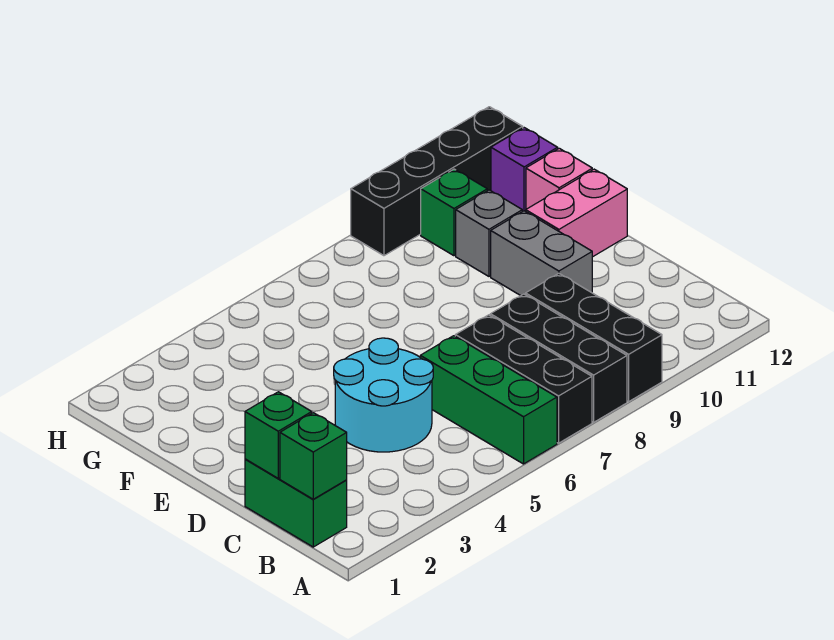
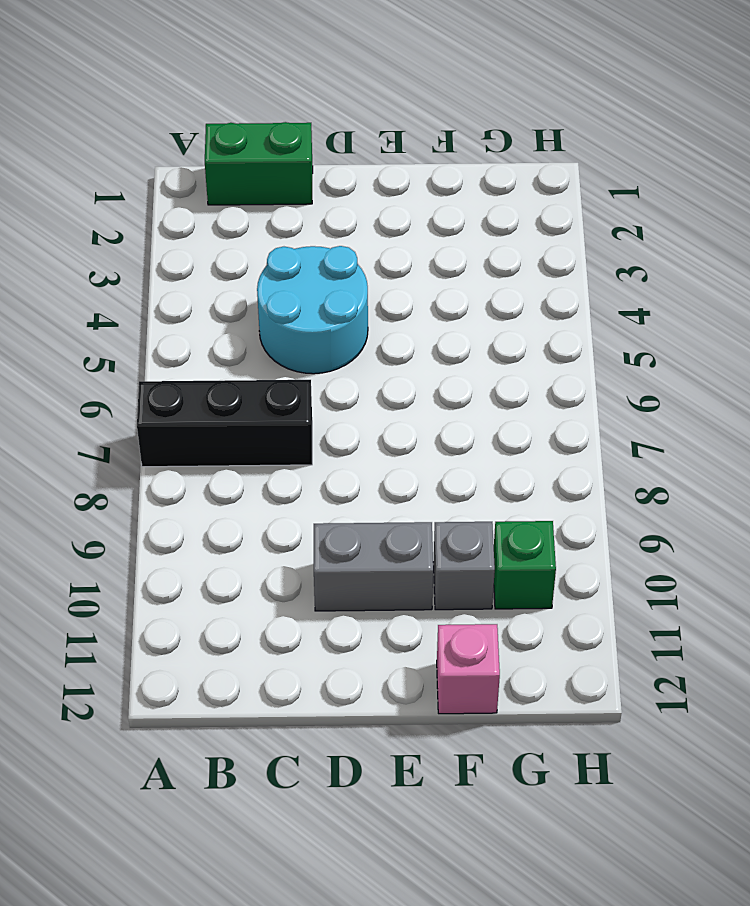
none -> green brick A6:C6 level 1
none -> black brick A8:C8 level 1
none -> black brick A9:C9 level 1

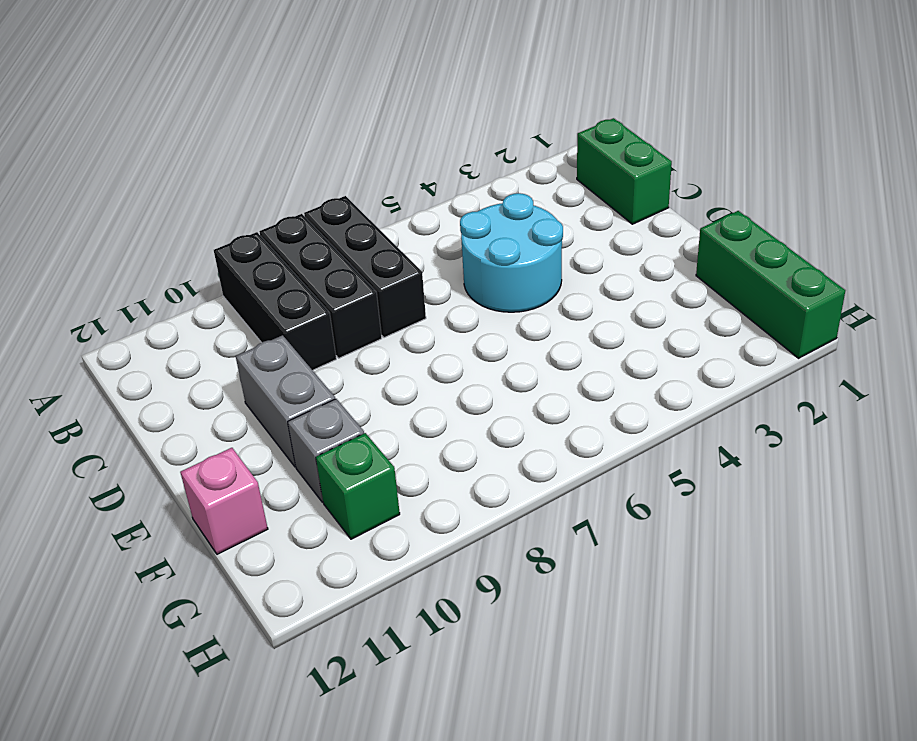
green brick F1:H1 level 1 -> green brick A6:C6 level 1
none -> pink brick E11:E12 level 1
none -> purple brick G12 level 1
none -> black brick H9:H12 level 1

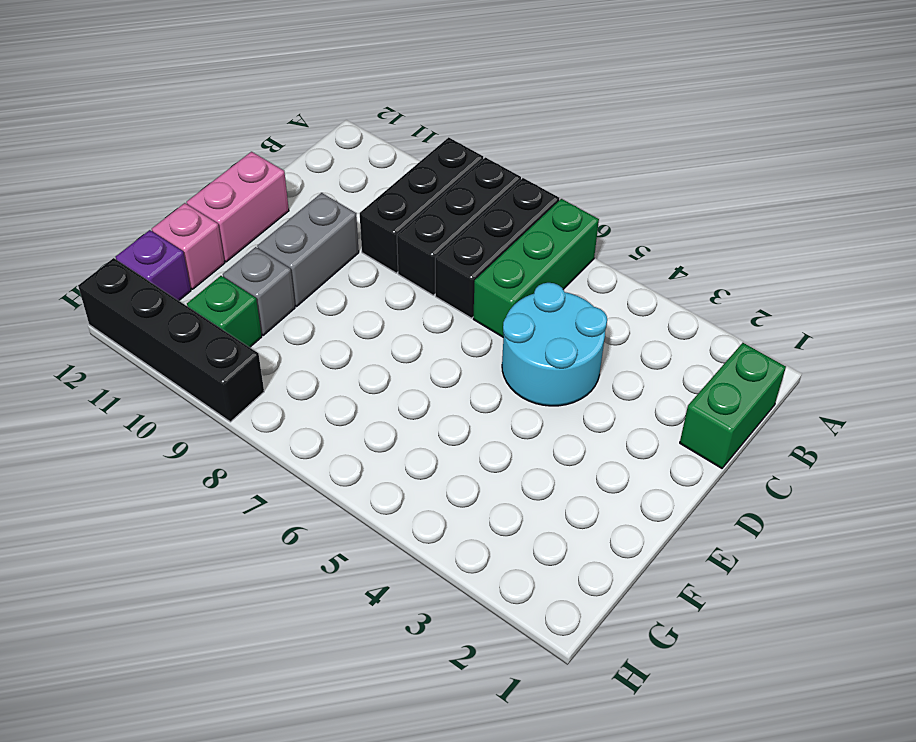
pink brick D12:E12 level 1 -> pink brick E11:E12 level 1
none -> green brick B1 level 2
none -> green brick C1 level 2

